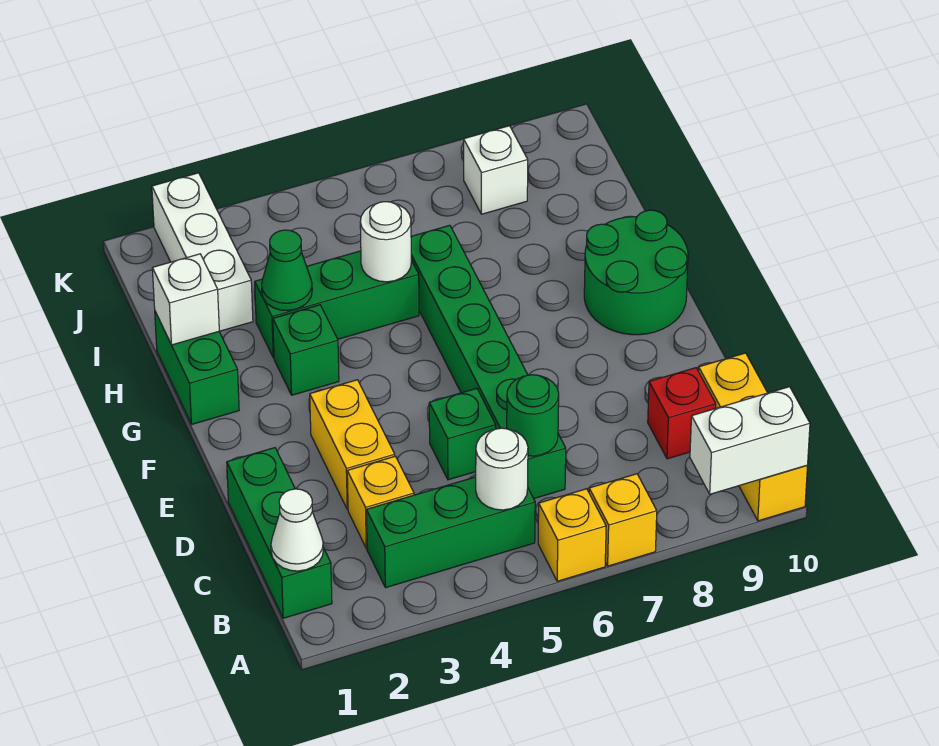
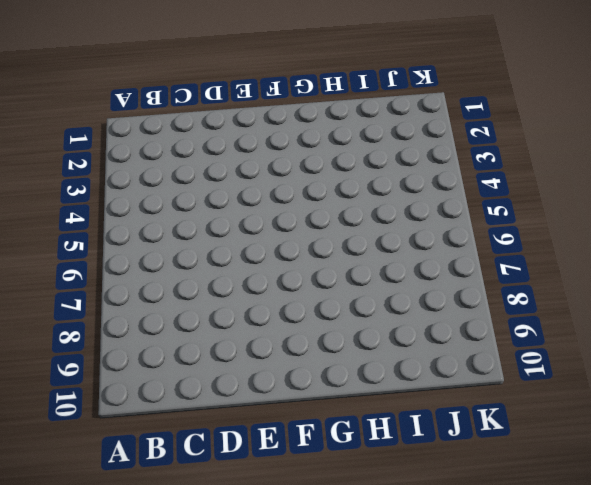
none -> yellow brick A6 level 1
none -> yellow brick A7 level 1
none -> yellow brick A10:C10 level 1

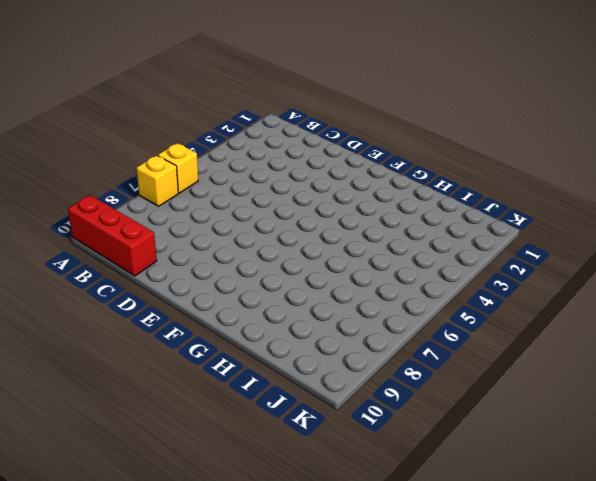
red brick A10:C10 level 1 -> yellow brick A10:C10 level 1
none -> green brick B1:D1 level 1
none -> green brick B3:B5 level 1
none -> yellow brick C3 level 1

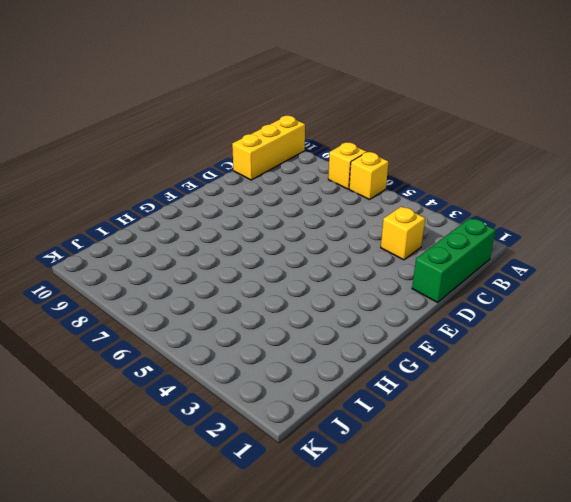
none -> green brick B3:B5 level 1
none -> green brick C6:H6 level 1
none -> red brick C9 level 1

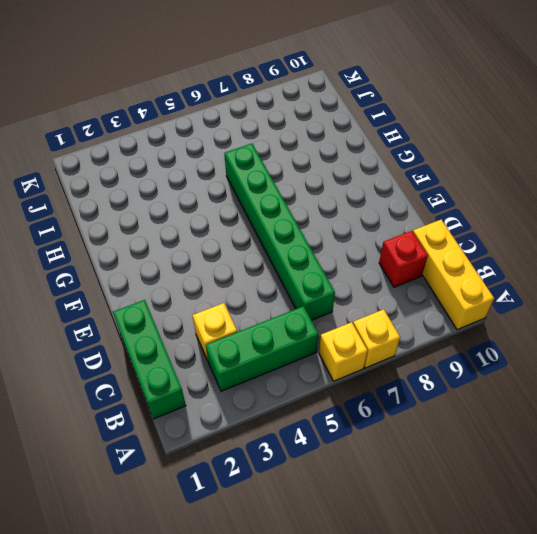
none -> yellow brick D3:E3 level 1
none -> green brick D5 level 1
none -> green round brick F9:G10 level 1

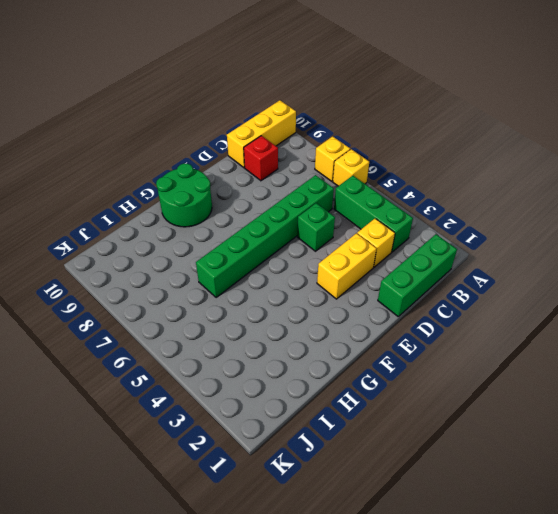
none -> green brick G1:H1 level 1
none -> green brick G3 level 1
none -> green brick H3:H5 level 1

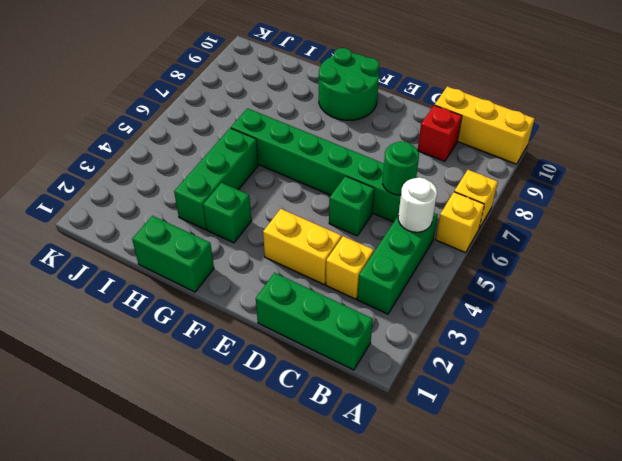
none -> white brick I2:K2 level 1
none -> white brick J8 level 1
none -> white brick A9:A10 level 2

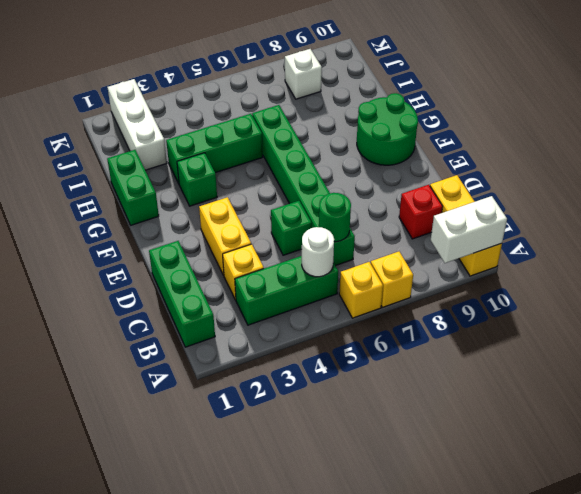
none -> white cone B1 level 2
none -> white brick H1 level 2
none -> green cone H3 level 2

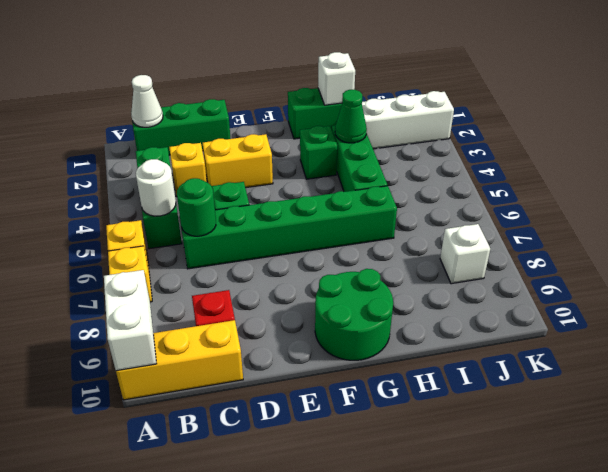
none -> white round brick H5 level 2

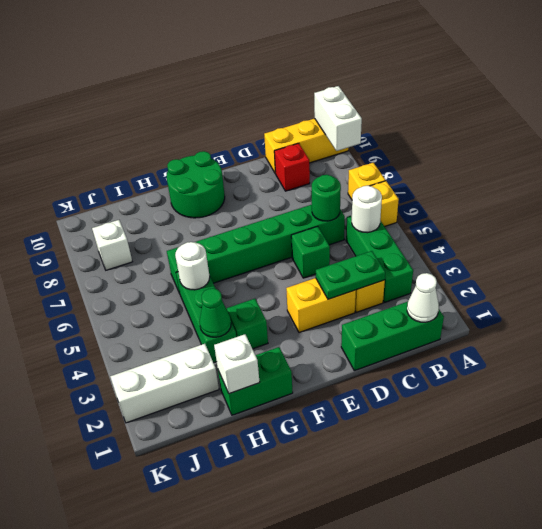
green plate C3:D3 level 2 -> none

